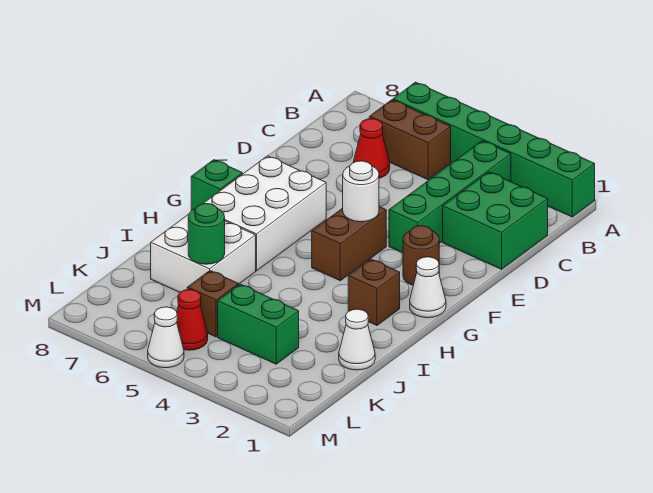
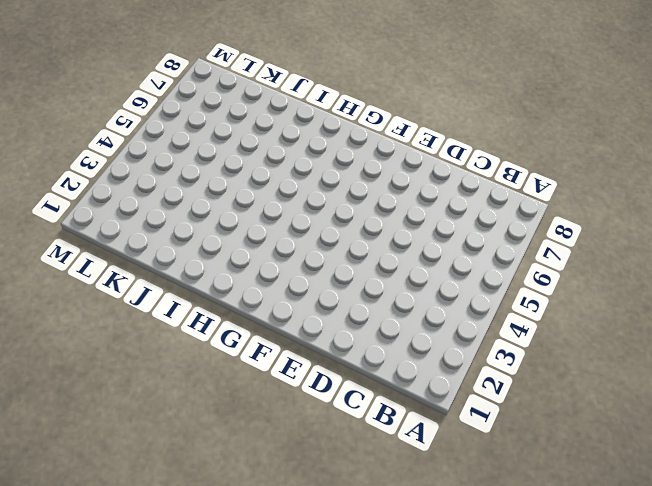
none -> green brick A1:A6 level 1
none -> green brick B3:E3 level 1
none -> brown brick B5:B6 level 1

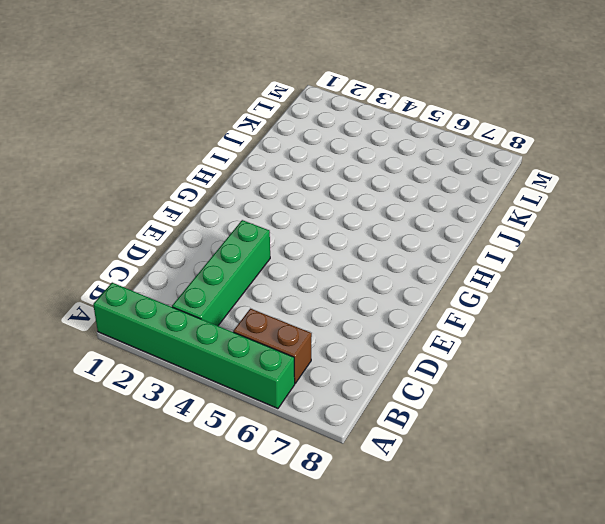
none -> green brick C1:D2 level 1
none -> red cone C6 level 1
none -> brown round brick F2 level 1

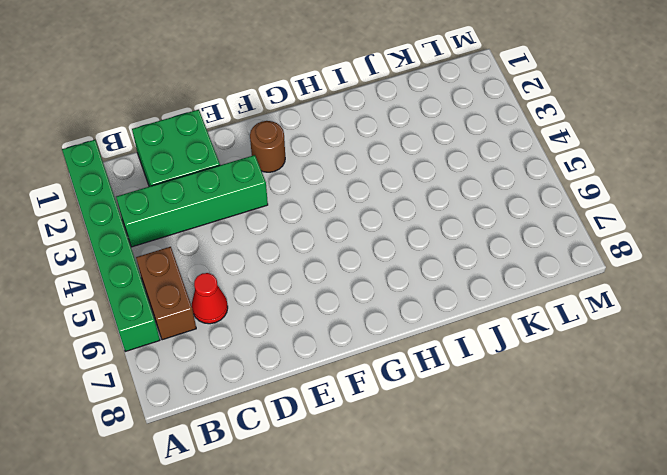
none -> brown brick F4:G4 level 1
none -> white brick F6:H7 level 1
none -> white cone G1 level 1

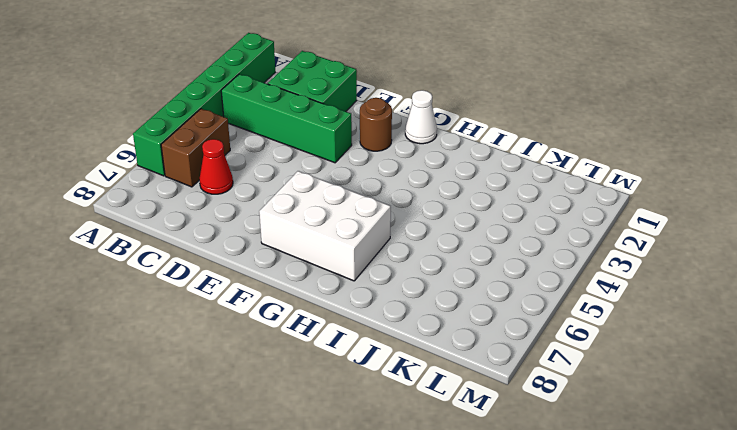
none -> brown brick F4:G4 level 1
none -> green brick G8 level 1
none -> brown brick H2 level 1

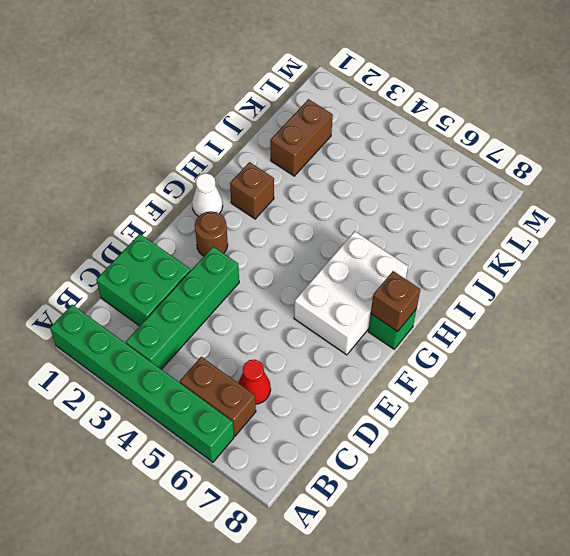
brown brick G8 level 2 -> brown brick K5 level 1
brown brick J2:K2 level 1 -> brown brick F4:G4 level 1
none -> white brick I6:J7 level 1
none -> white cone J1 level 1
none -> green brick K3:K4 level 1

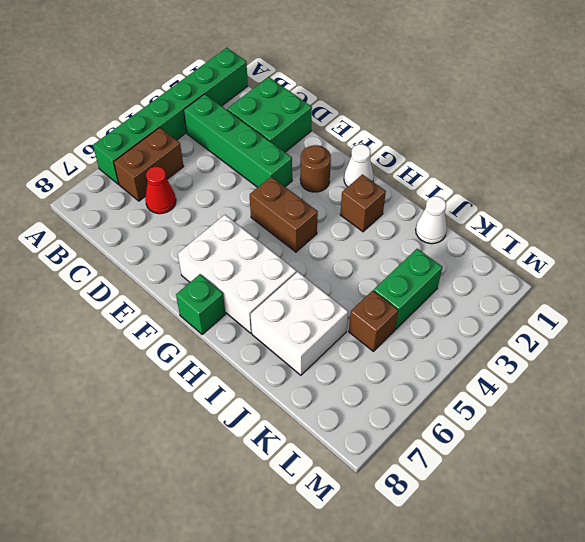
none -> red cone L5 level 1
none -> white cone M5 level 1
none -> white round brick F4 level 2

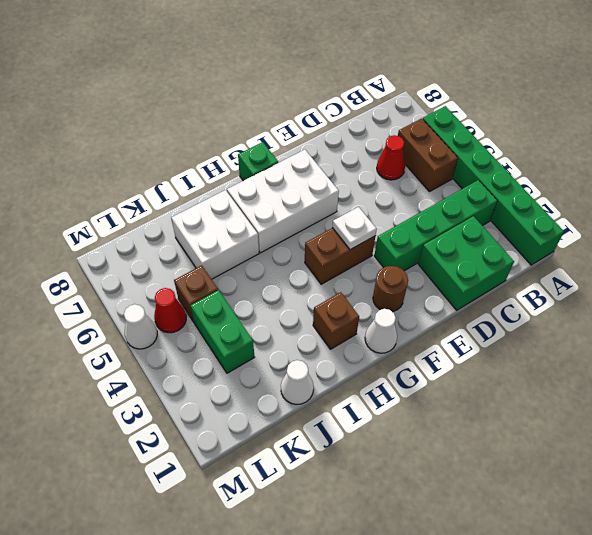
white plate F4 level 2 -> white round brick F4 level 2
none -> green round brick J6 level 2

